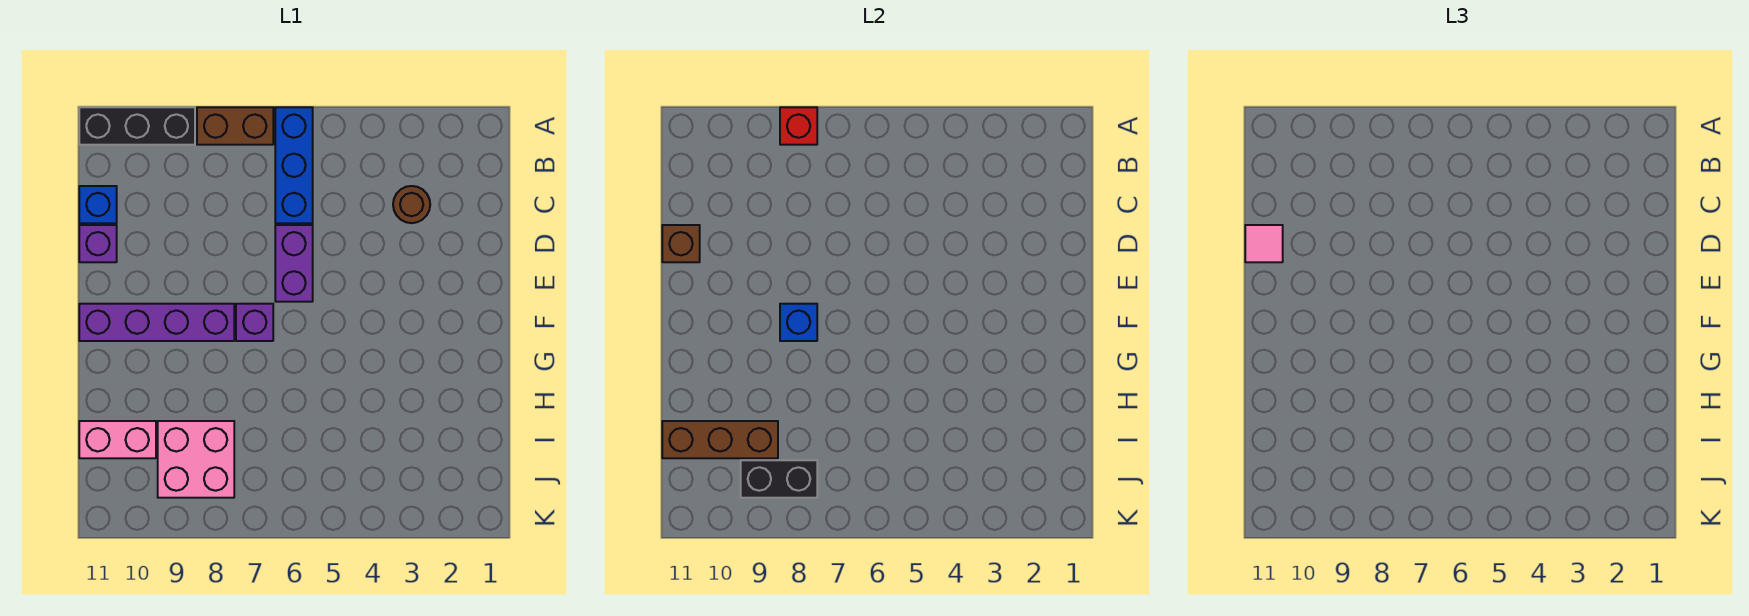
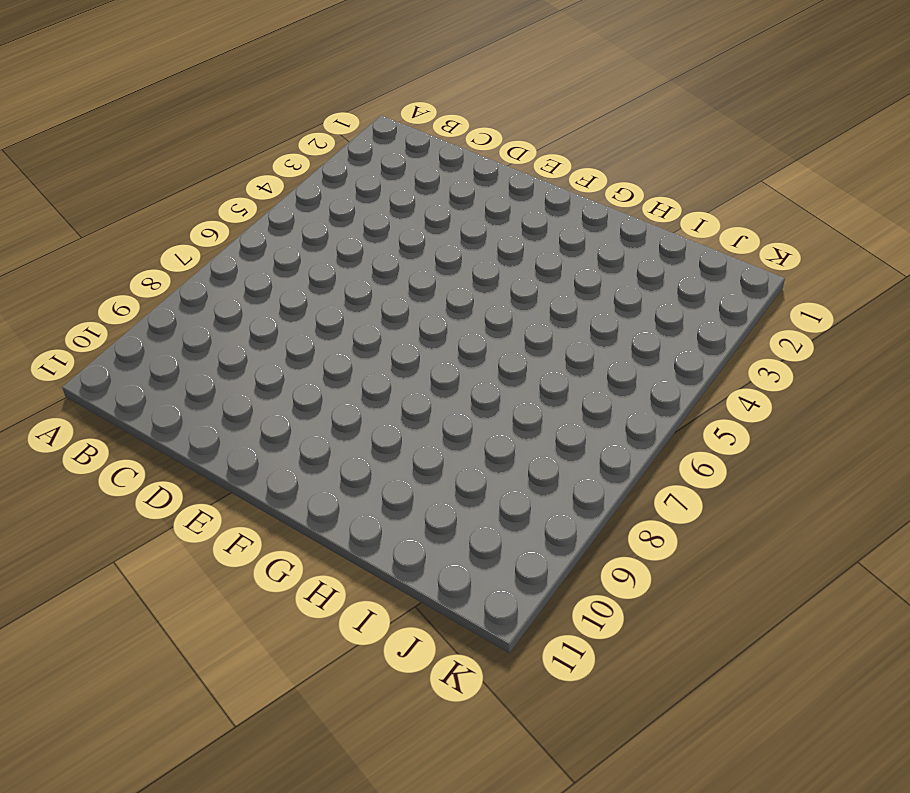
none -> blue brick A6:C6 level 1
none -> brown brick A7:A8 level 1
none -> black brick A9:A11 level 1

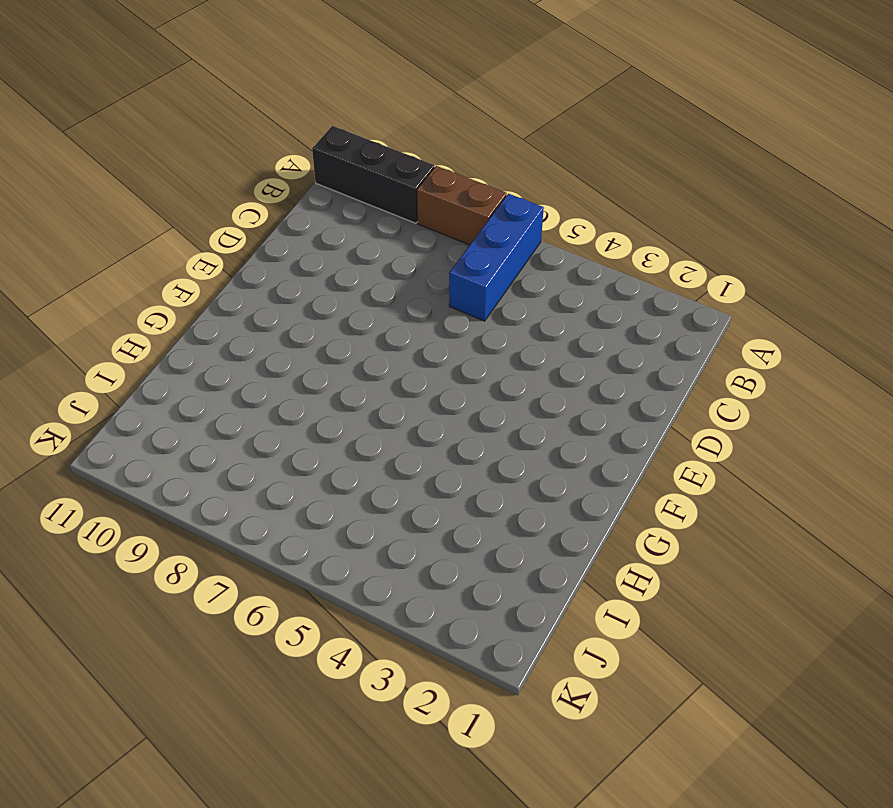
none -> brown round brick C3 level 1
none -> blue brick C11 level 1
none -> purple brick D6:E6 level 1

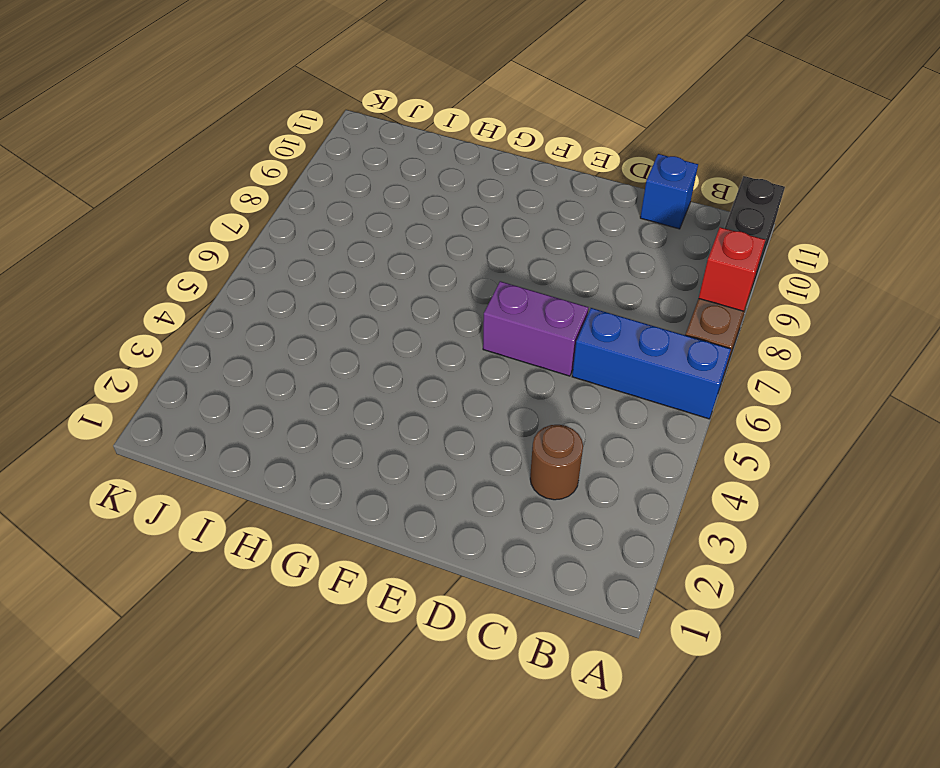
none -> purple brick D11 level 1
none -> purple brick F7 level 1
none -> purple brick F8:F11 level 1

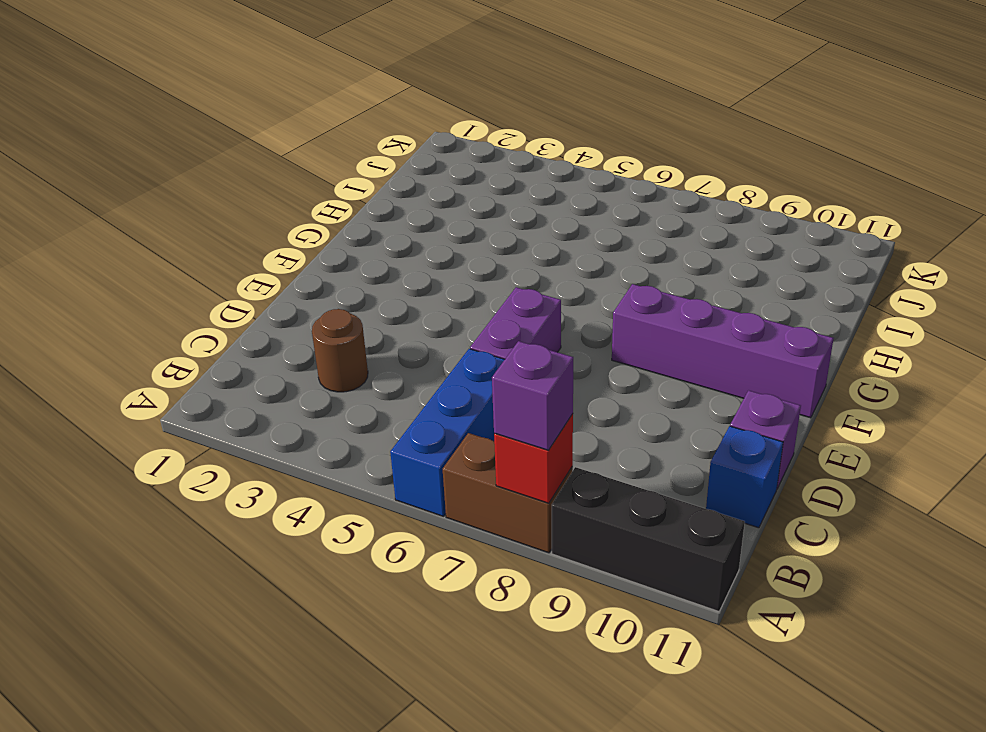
purple brick A8 level 3 -> purple brick F7 level 1
none -> pink brick I8:J9 level 1
none -> pink brick I10:I11 level 1
none -> brown brick D11 level 2

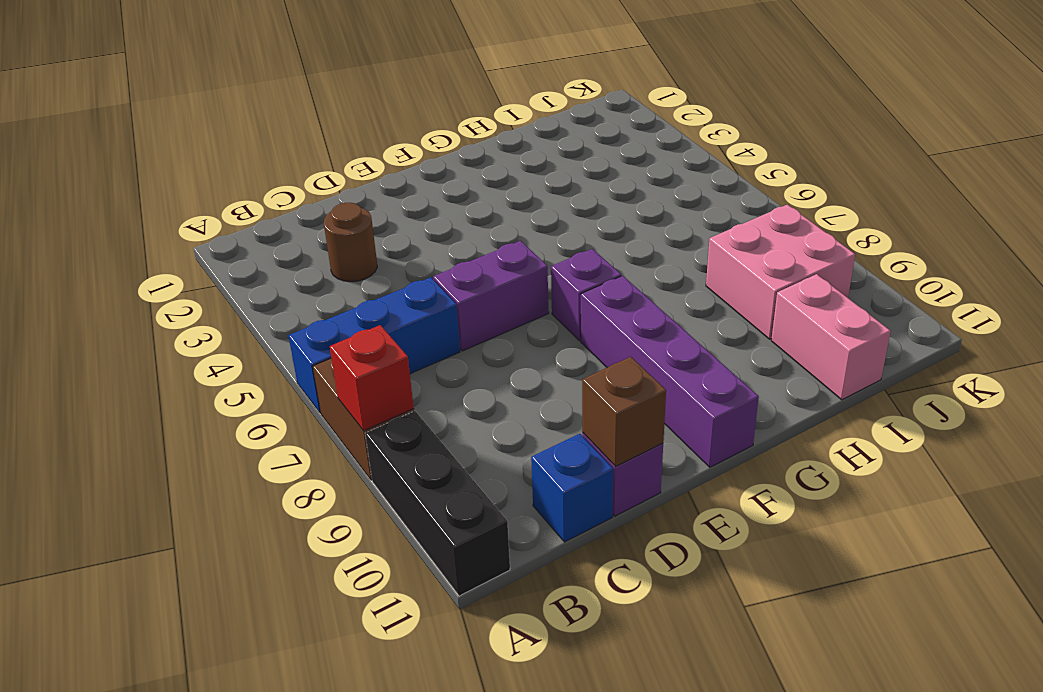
none -> blue brick F8 level 2
none -> brown brick I9:I11 level 2
none -> black brick J8:J9 level 2

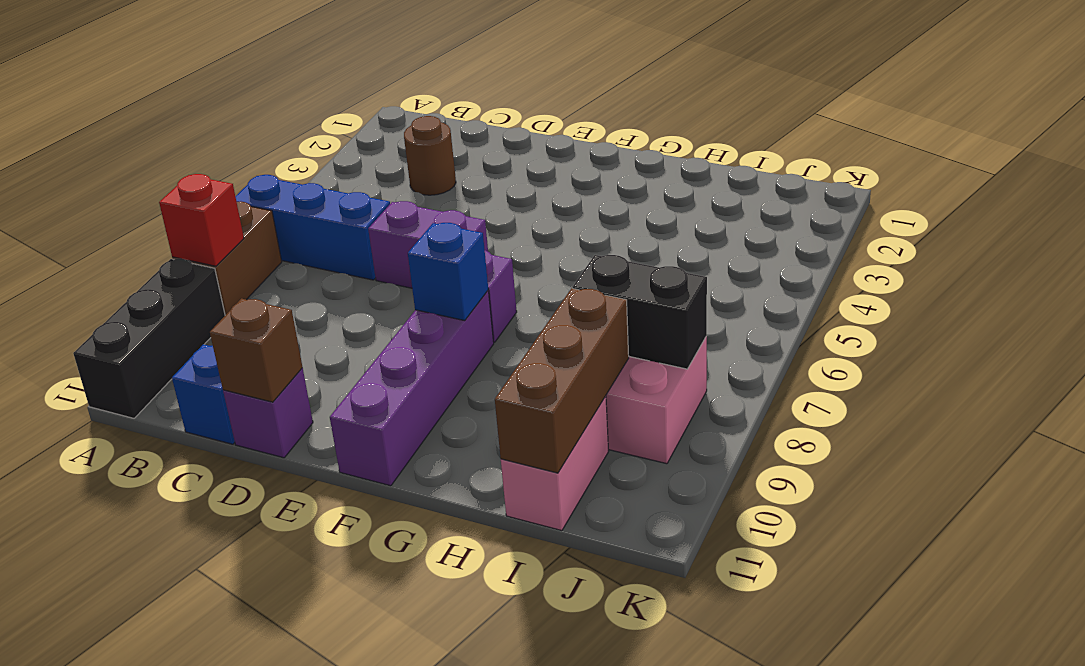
black brick I8:J8 level 2 -> black brick J8:J9 level 2
none -> pink tile D11 level 3

